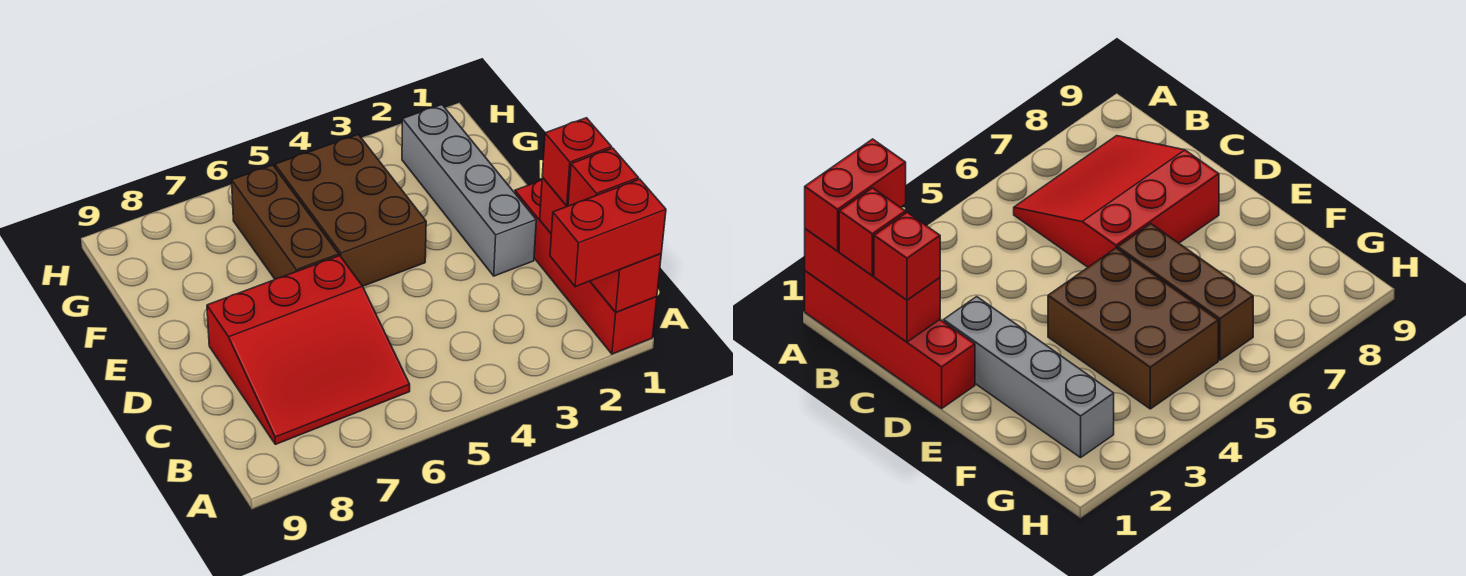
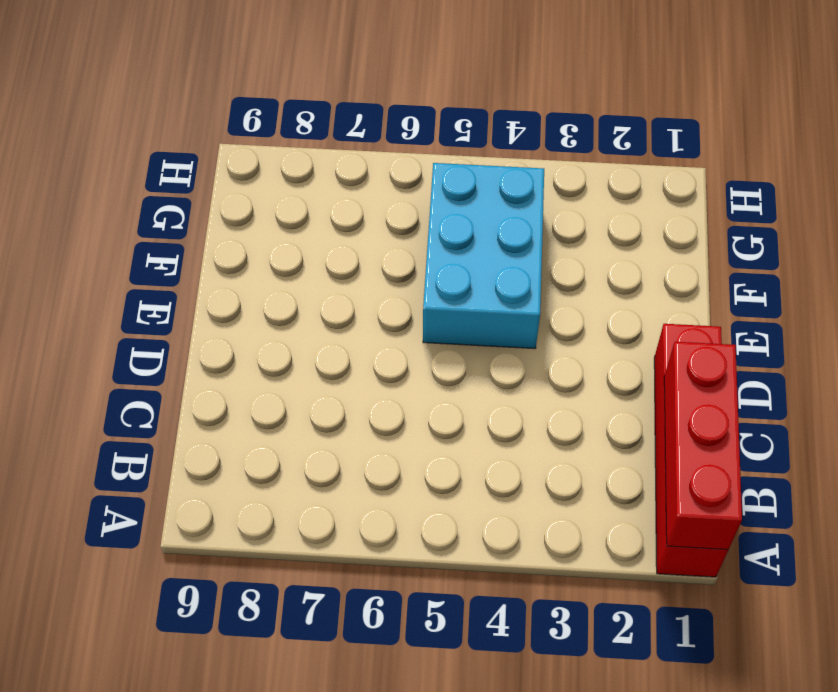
cyan brick E4:G5 level 1 -> brown brick E4:G5 level 1
none -> red slope B6:D8 level 1 top D
none -> grey brick D2:G2 level 1

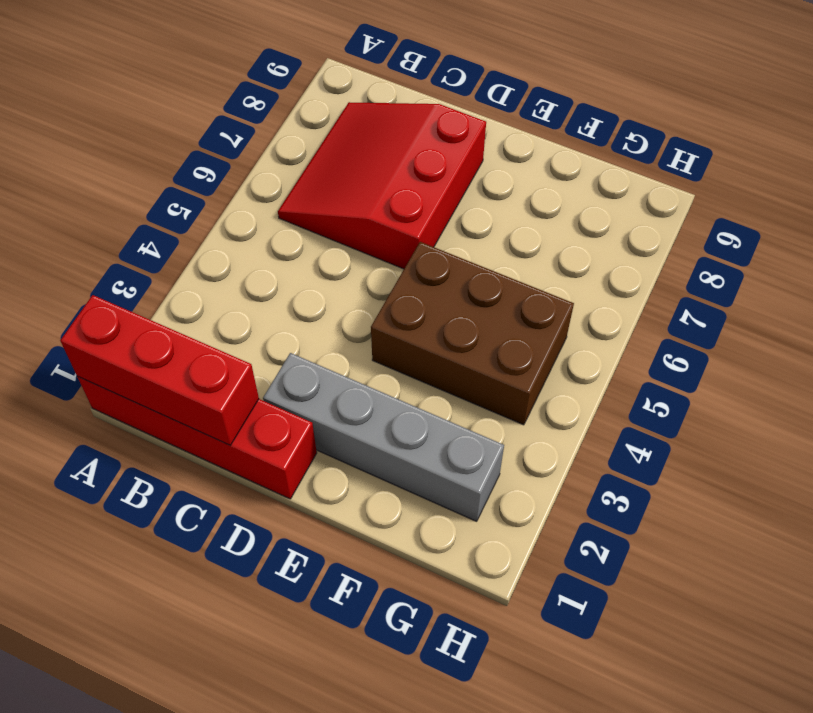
none -> brown brick E6:G6 level 1
none -> red brick A1:A2 level 3

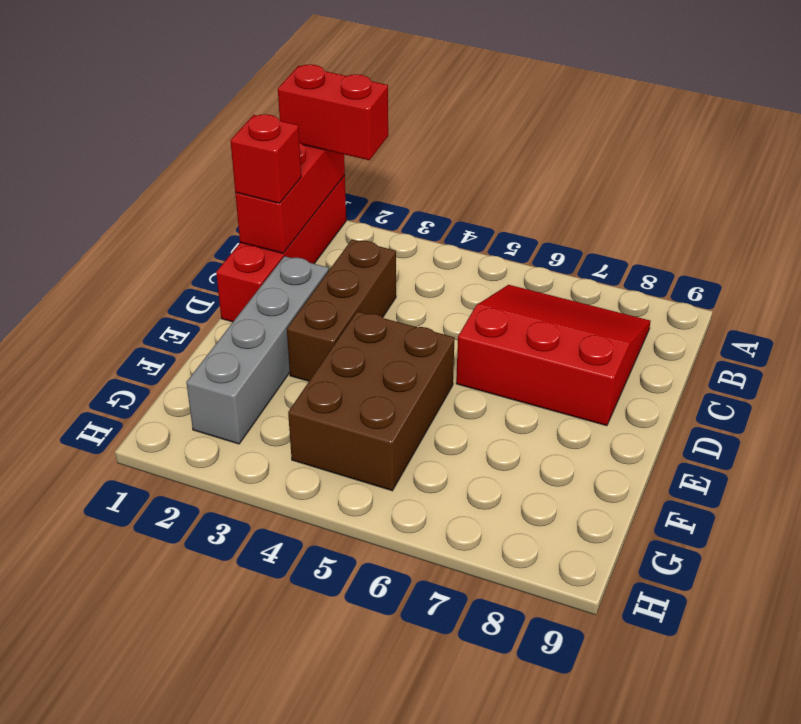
brown brick C3:E3 level 1 -> brown brick E6:G6 level 1
none -> red brick B1 level 3

